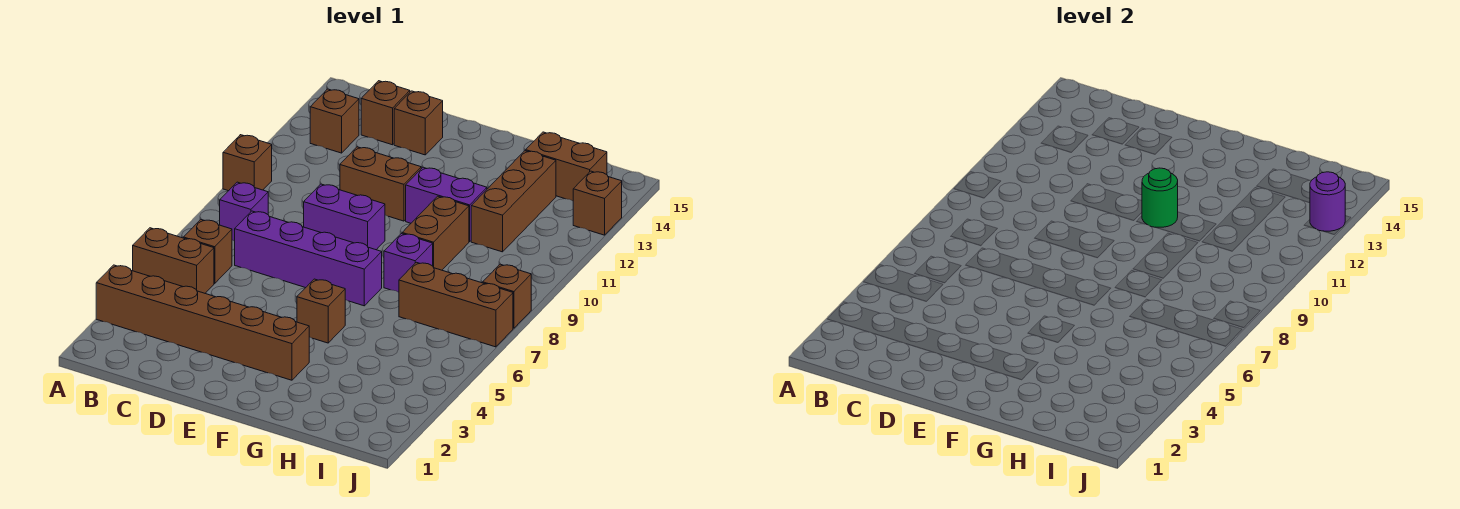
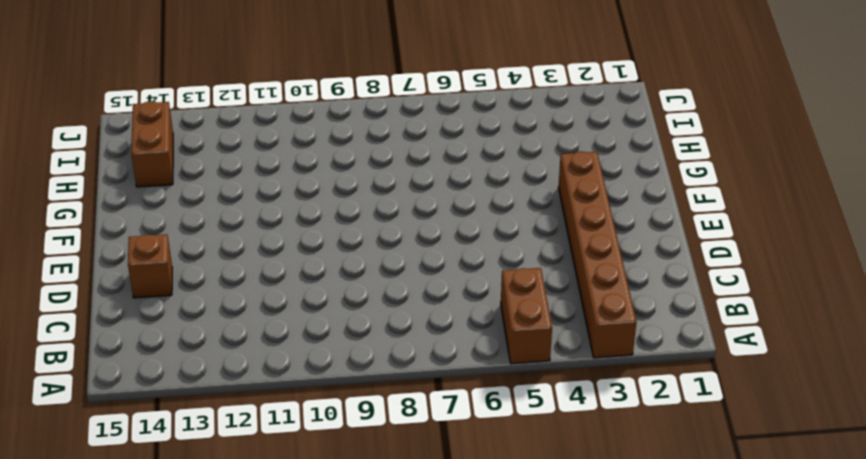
none -> brown brick A10 level 1
none -> brown brick B6 level 1
none -> purple brick B8 level 1

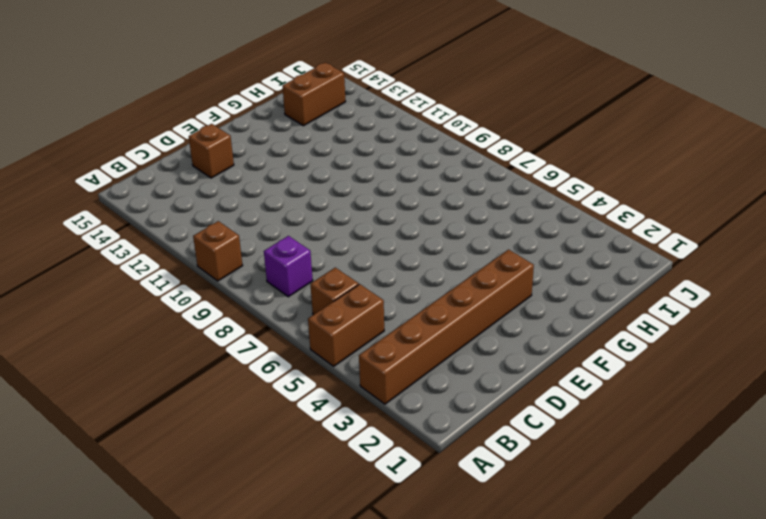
none -> brown brick B13 level 1
none -> purple brick C7:F7 level 1
none -> brown brick C14 level 1

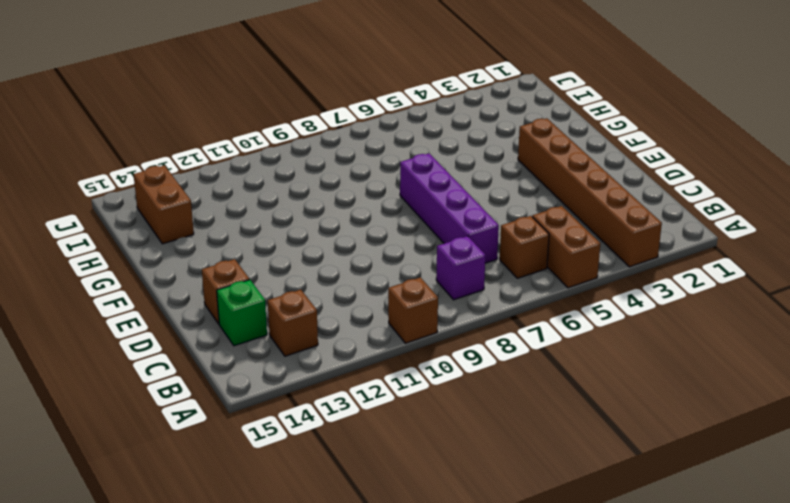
green brick C14 level 1 -> brown brick C14 level 1
none -> purple brick D9:E9 level 1
none -> brown brick D11:E11 level 1
none -> brown brick F5 level 1

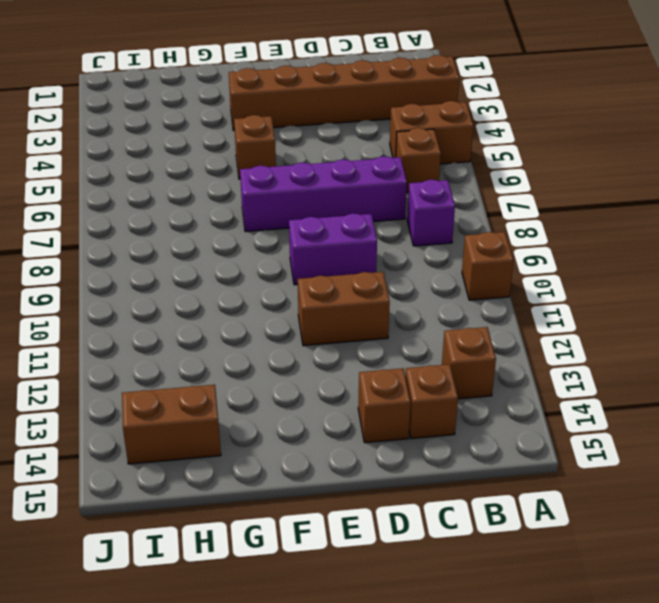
none -> purple brick F11:G11 level 1
none -> purple brick G8 level 1
none -> brown brick G9:G10 level 1

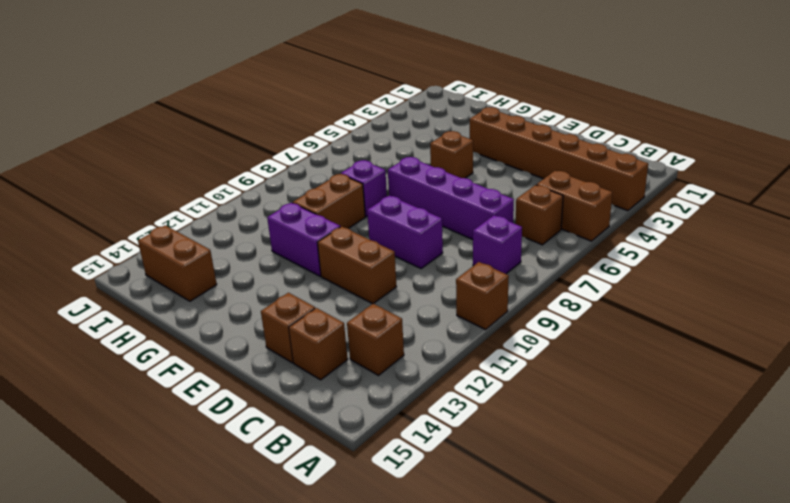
none -> brown brick H7:J7 level 1
none -> brown brick H11:H13 level 1
none -> brown brick J8 level 1

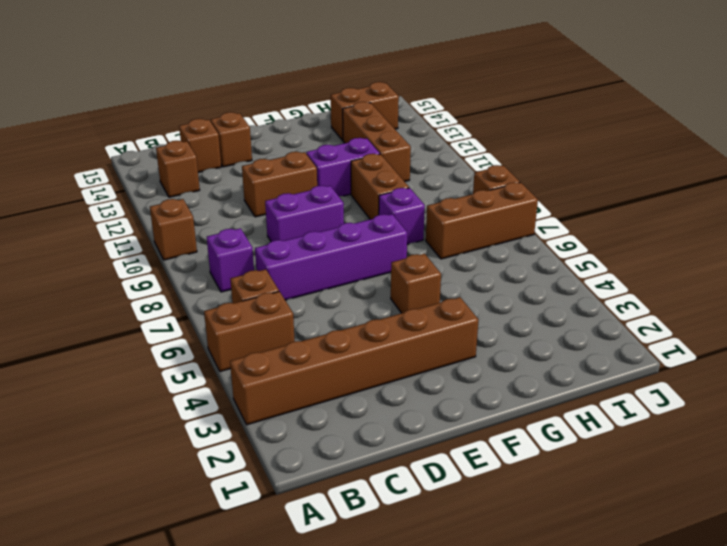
none -> brown brick J13 level 1
none -> green round brick F11 level 2
none -> purple round brick J13 level 2

